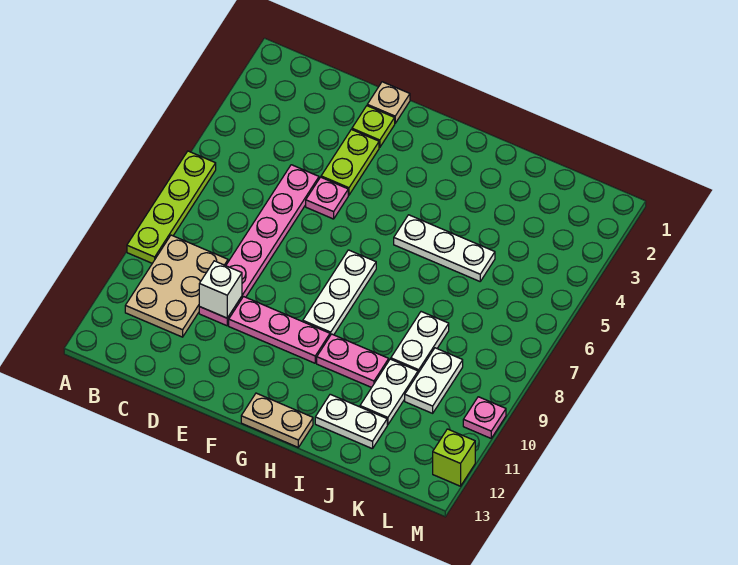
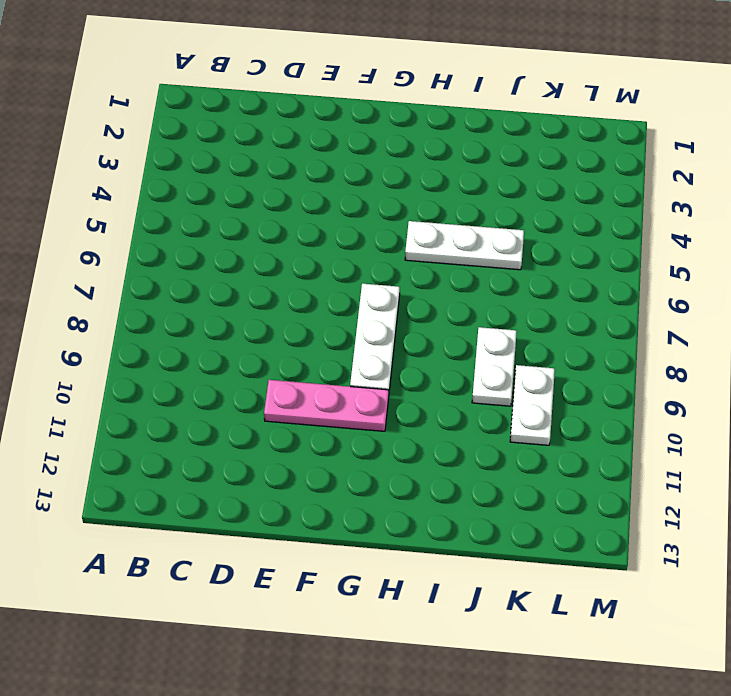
none -> lime plate A6:A9 level 1
none -> tan plate B9:C11 level 1
none -> pink plate D5:D10 level 1

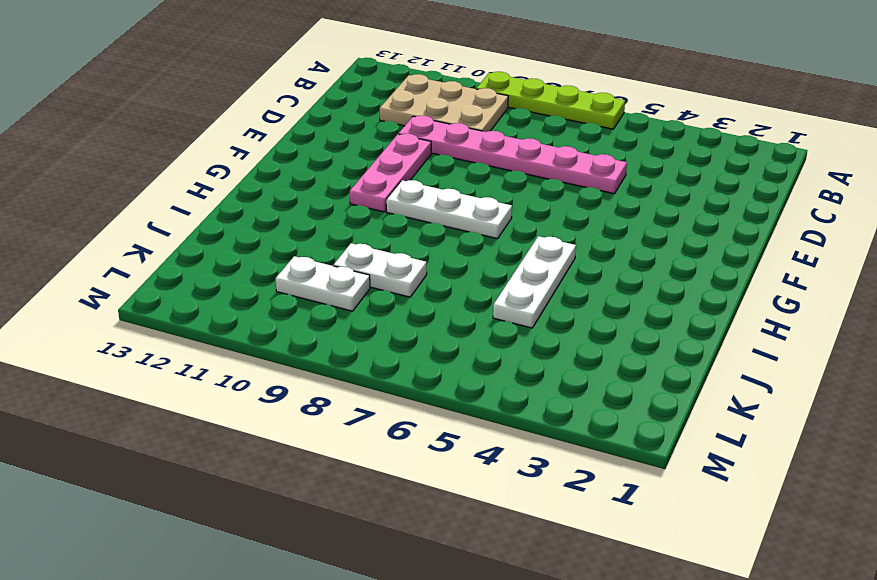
none -> tan plate E1 level 1
none -> lime plate E2 level 1
none -> lime plate E3:E4 level 1

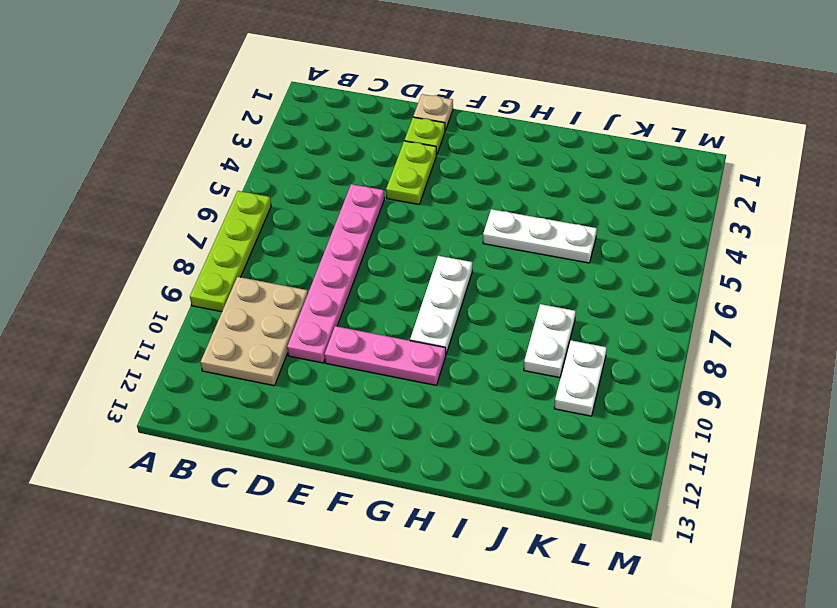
none -> pink plate E5 level 1
none -> tan plate G13:H13 level 1
none -> pink plate H10:I10 level 1

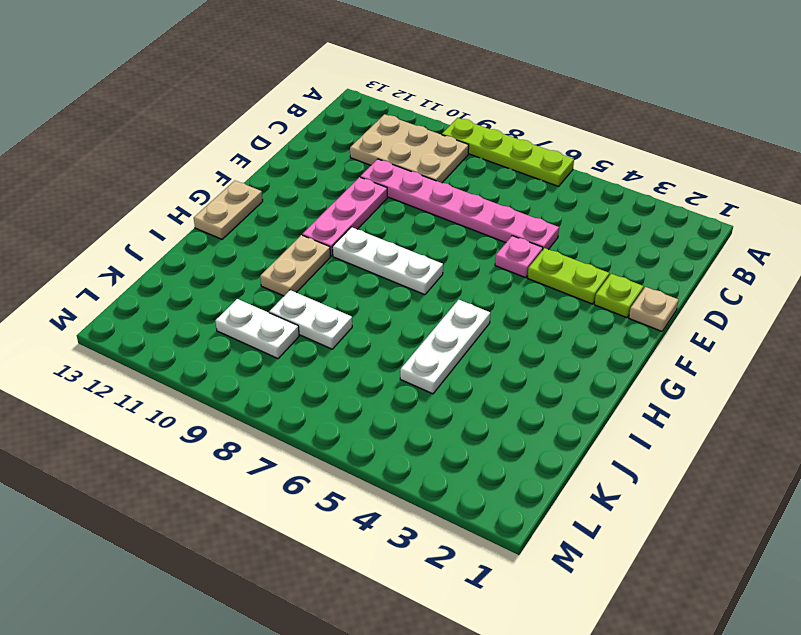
tan plate H10:I10 level 1 -> pink plate H10:I10 level 1
none -> white plate I12:J12 level 1
none -> white plate J10:J11 level 1
none -> pink plate M10 level 1

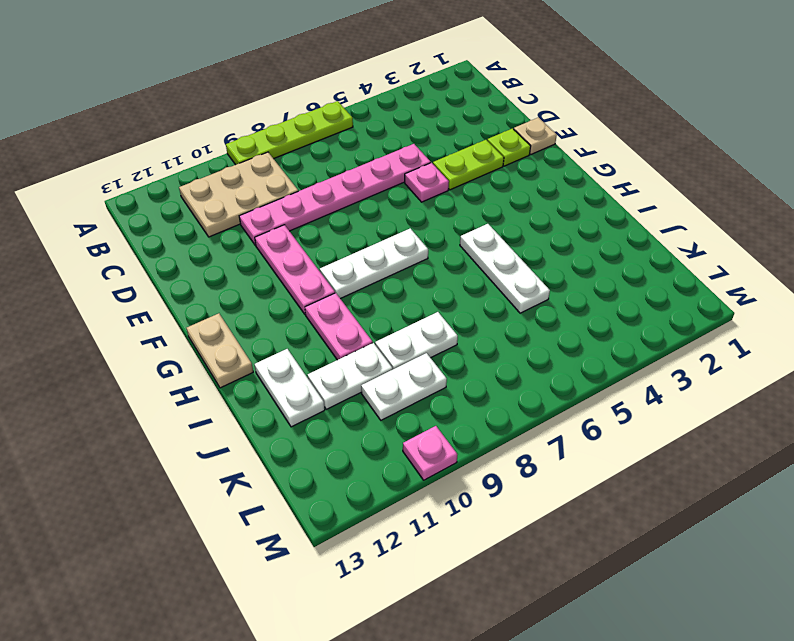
none -> lime brick M12 level 1
none -> white brick D10 level 2

